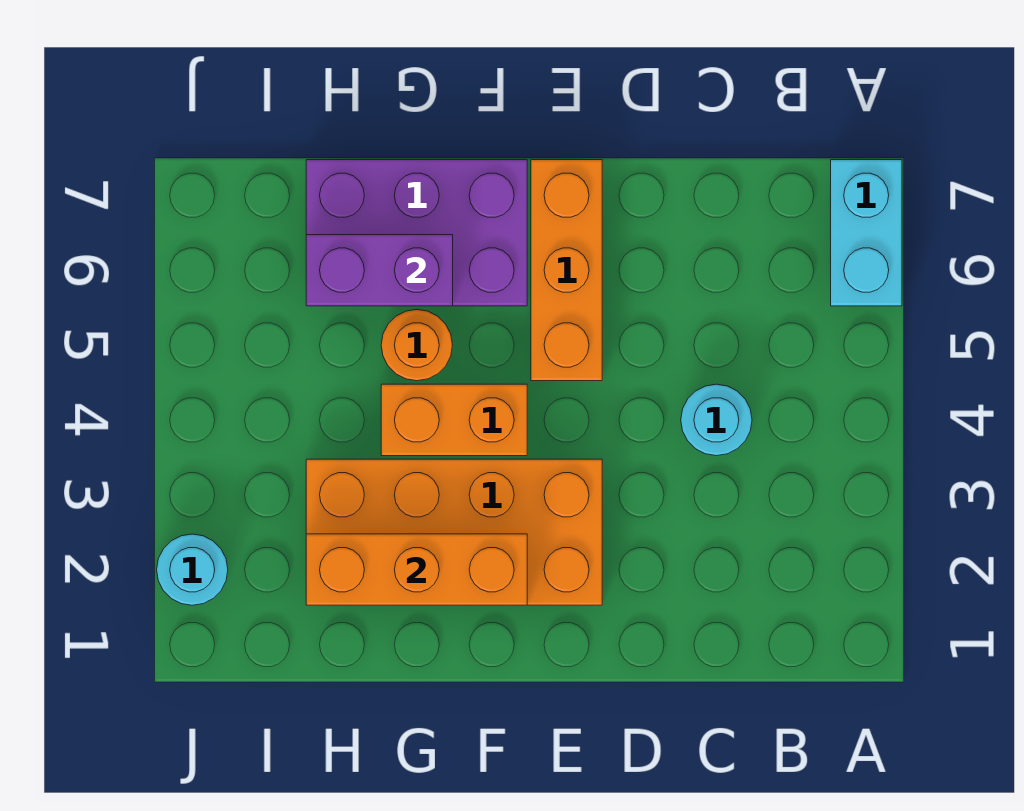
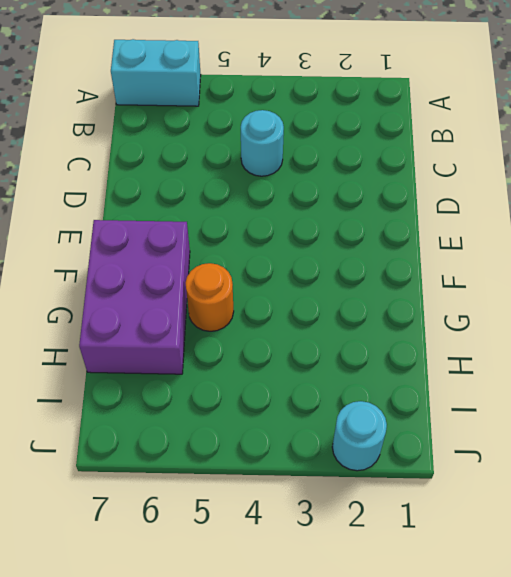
none -> orange brick E2:H3 level 1
none -> orange brick E5:E7 level 1

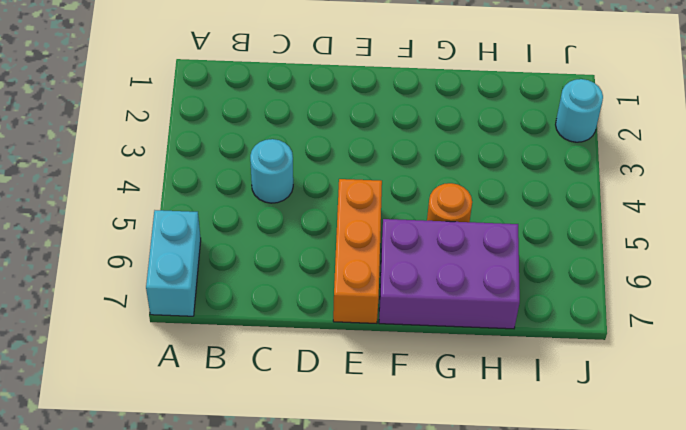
none -> orange brick E2:H3 level 1
none -> orange brick F4:G4 level 1

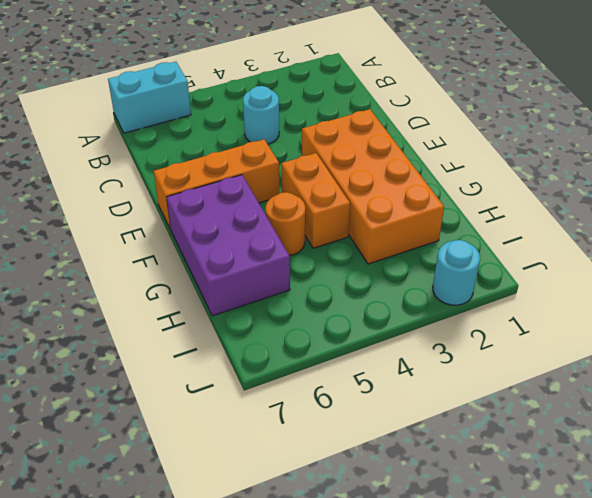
none -> orange brick F2:H2 level 2
none -> purple brick G6:H6 level 2

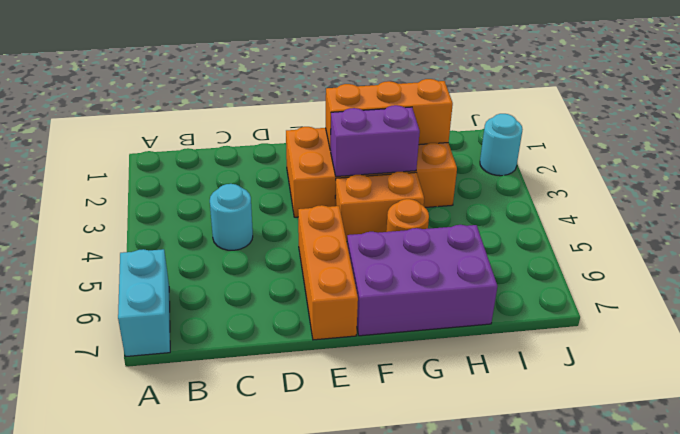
purple brick F3:G3 level 2 -> purple brick G6:H6 level 2

